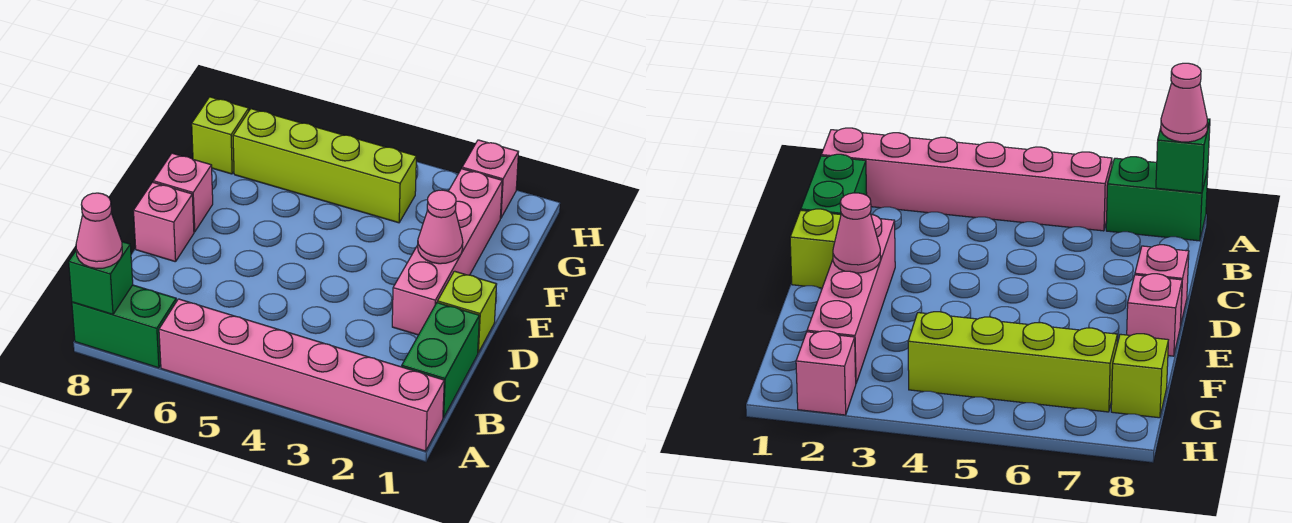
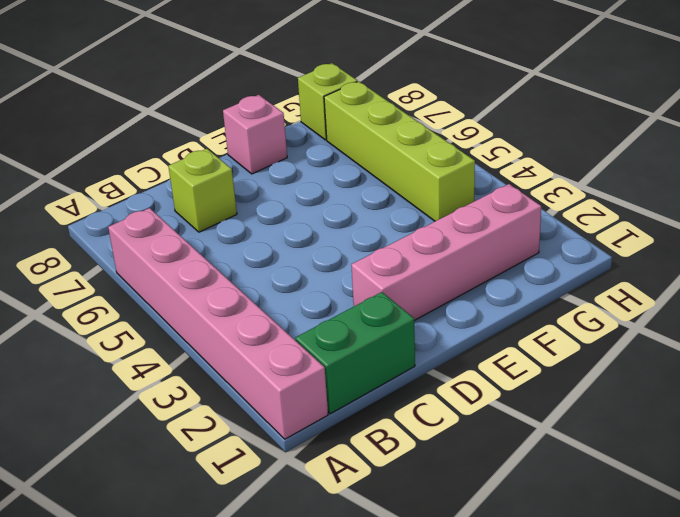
lime brick C7 level 1 -> lime brick D1 level 1
none -> green brick A7:A8 level 1
none -> pink brick D8 level 1
none -> pink brick H2 level 1

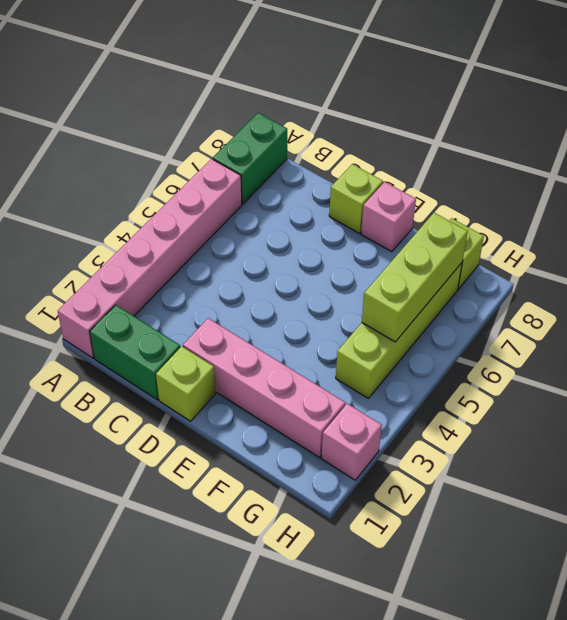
lime brick D8 level 1 -> pink brick D8 level 1
lime brick G5:G7 level 2 -> none
none -> green brick A8 level 2
none -> pink cone E2 level 2
none -> pink cone A8 level 3

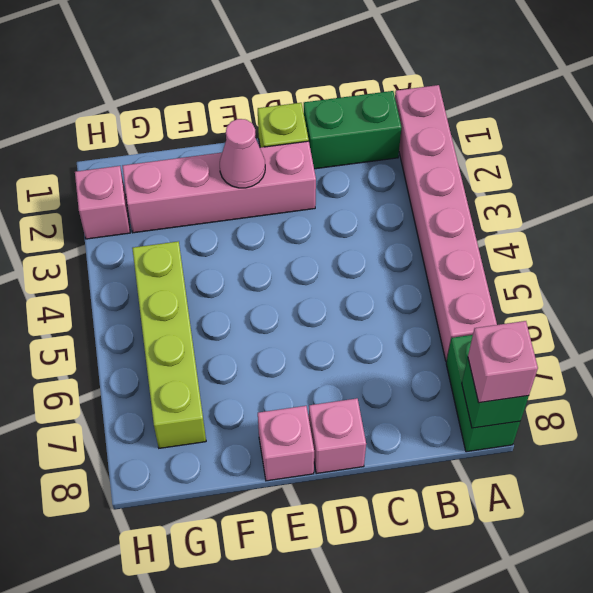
pink brick A8 level 3 -> pink cone A8 level 3
none -> lime brick G8 level 1

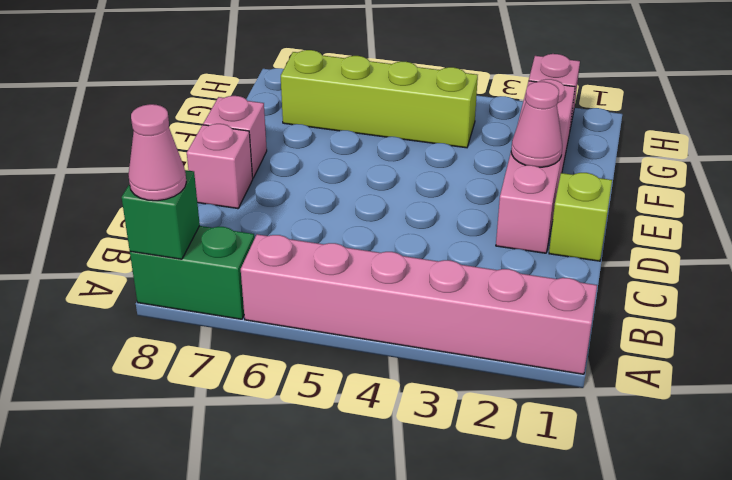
none -> green brick B1:C1 level 1
none -> lime brick G8 level 1

